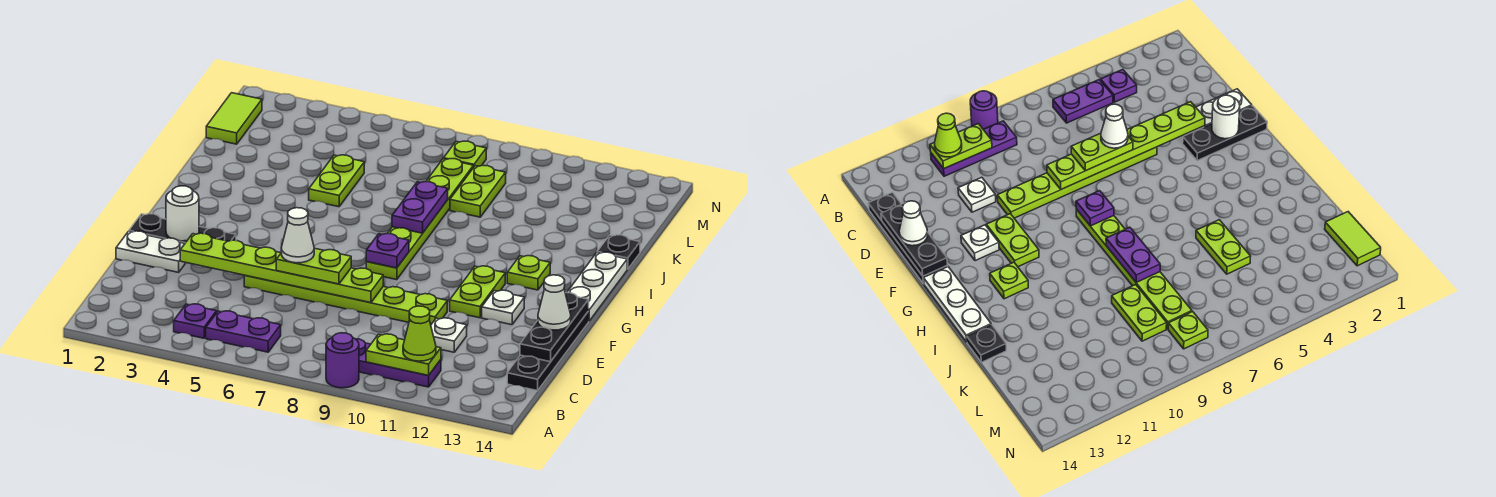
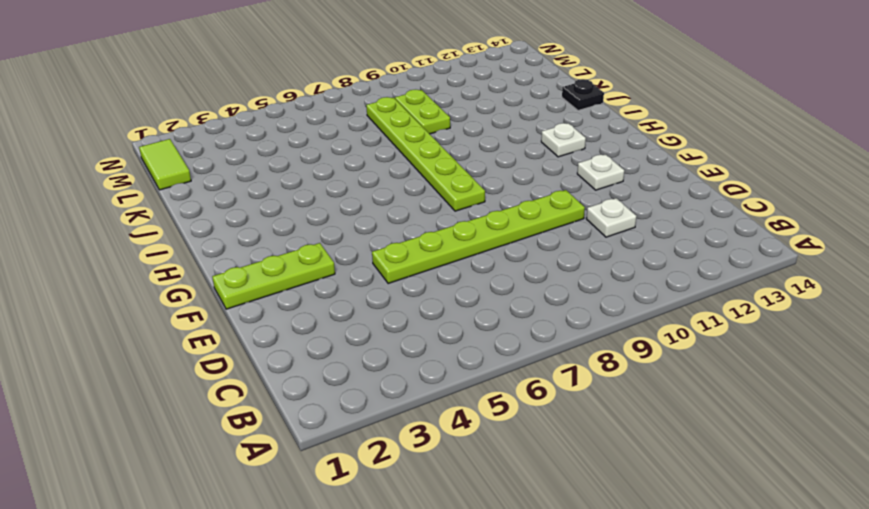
lime plate F1:F3 level 1 -> black plate F1:F3 level 1
white plate H12 level 1 -> lime plate H12 level 1
none -> purple round brick A9 level 1
none -> purple plate B4 level 1
none -> purple plate B5:B6 level 1

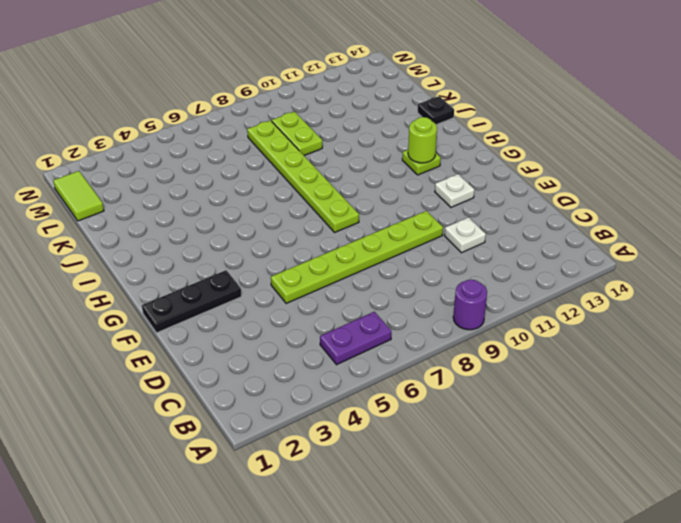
lime round brick H12 level 2 -> none
none -> purple plate B4 level 1
none -> purple plate B9:B11 level 1
none -> black plate C14:F14 level 1

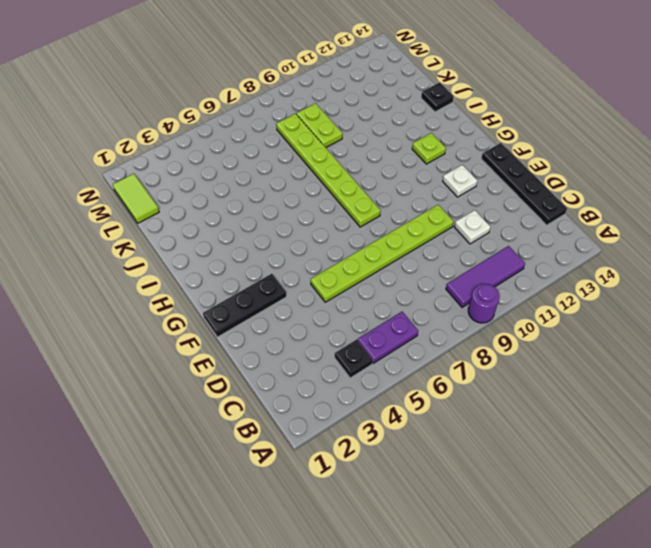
black plate B4 level 1 -> purple plate B4 level 1
purple tile B9:B11 level 1 -> purple plate B9:B11 level 1
none -> white plate E1:E2 level 1
none -> lime plate F11:G11 level 1
none -> white plate G14:I14 level 1

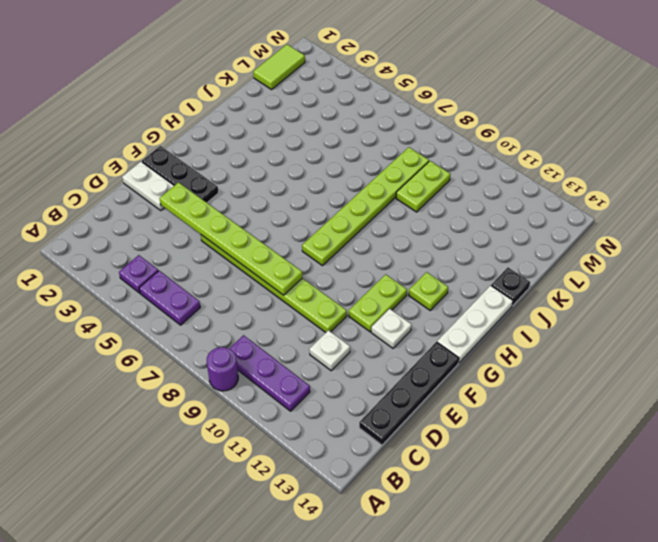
none -> lime plate J5:K5 level 1
none -> lime plate M8 level 1
none -> lime plate B10:B11 level 2

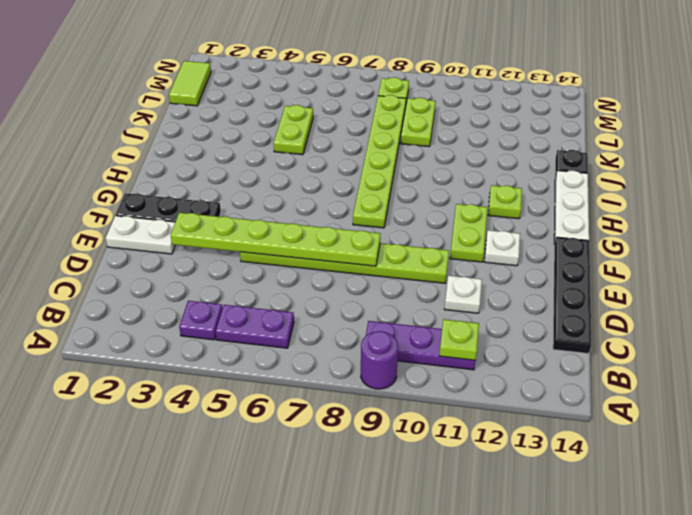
lime plate B11 level 2 -> lime plate B10:B11 level 2
none -> black plate D14:F14 level 2
none -> white round brick F2 level 2
none -> purple plate G8 level 2

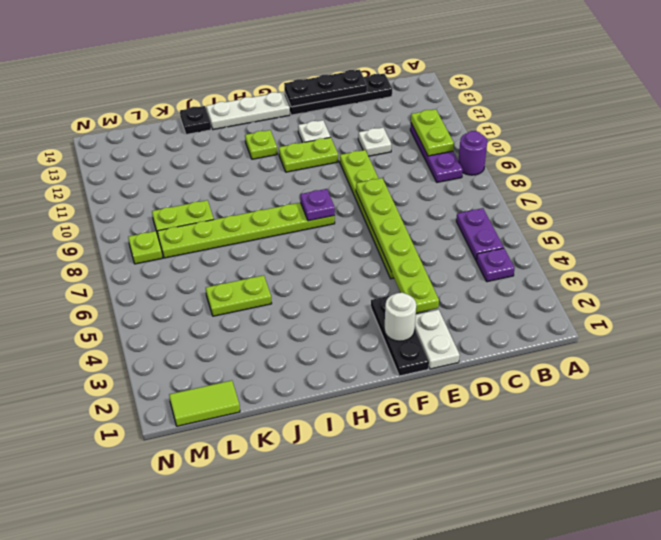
none -> purple plate I8:J8 level 2
none -> lime cone B11 level 3
none -> lime plate E6:E7 level 3

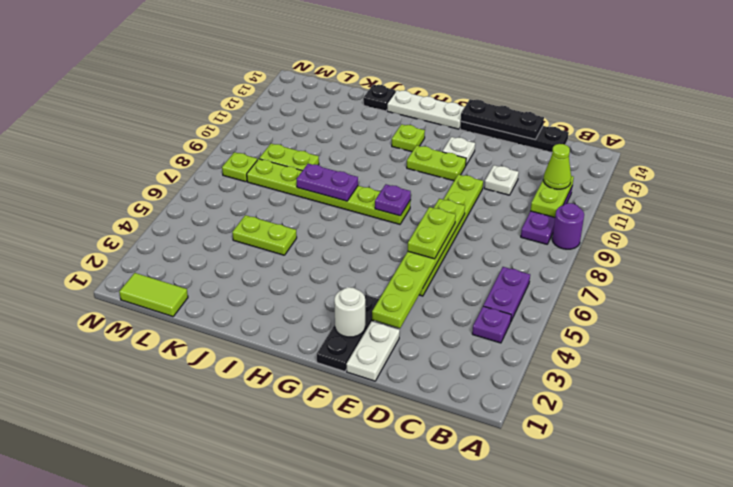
none -> white cone E14 level 3
none -> white cone E6 level 4

